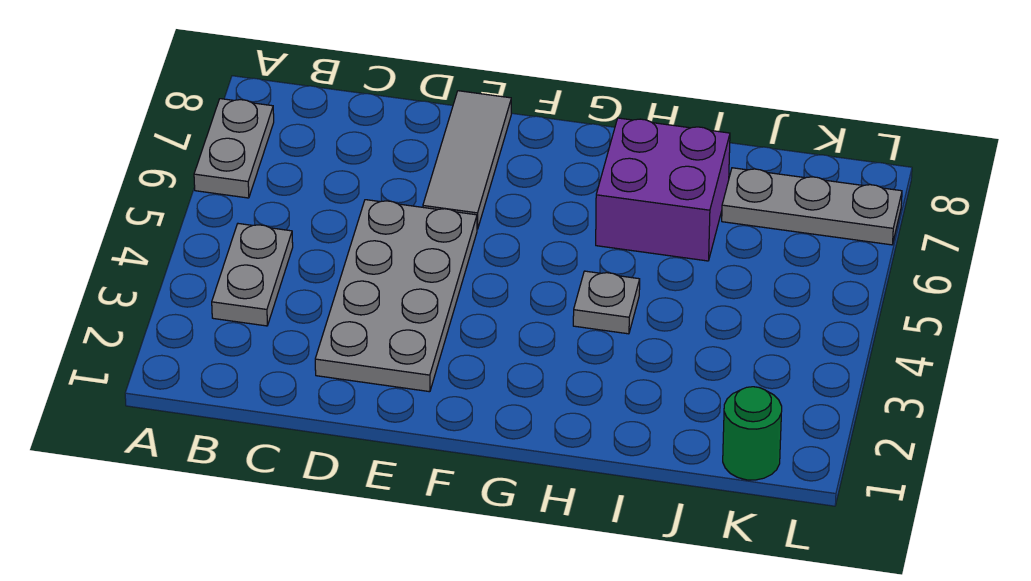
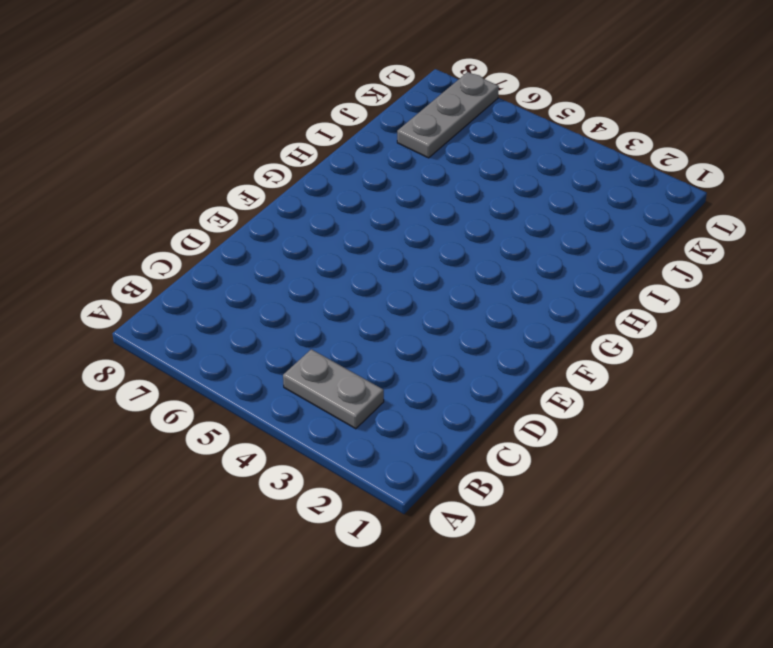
none -> grey plate A6:A7 level 1
none -> grey plate D2:E5 level 1

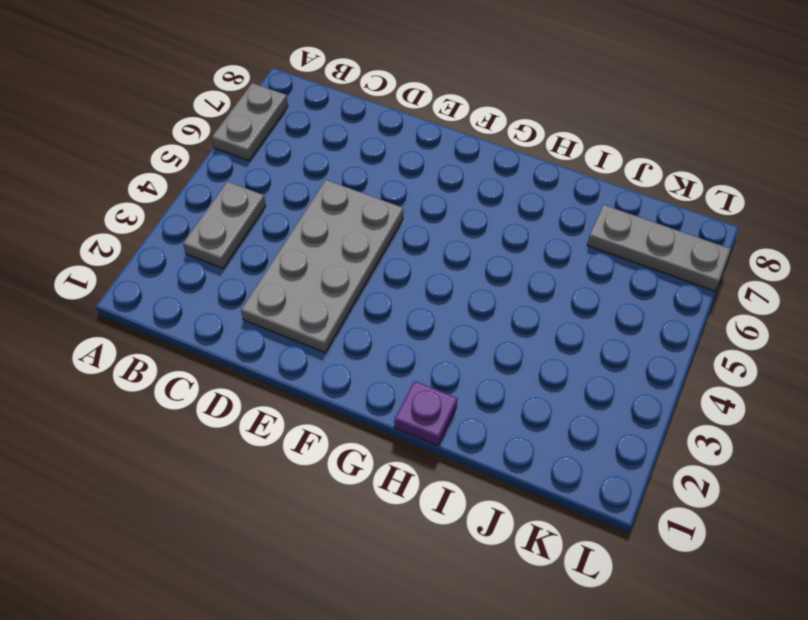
purple plate H1 level 1 -> none
none -> grey tile E6:E8 level 1
none -> grey plate H4 level 1

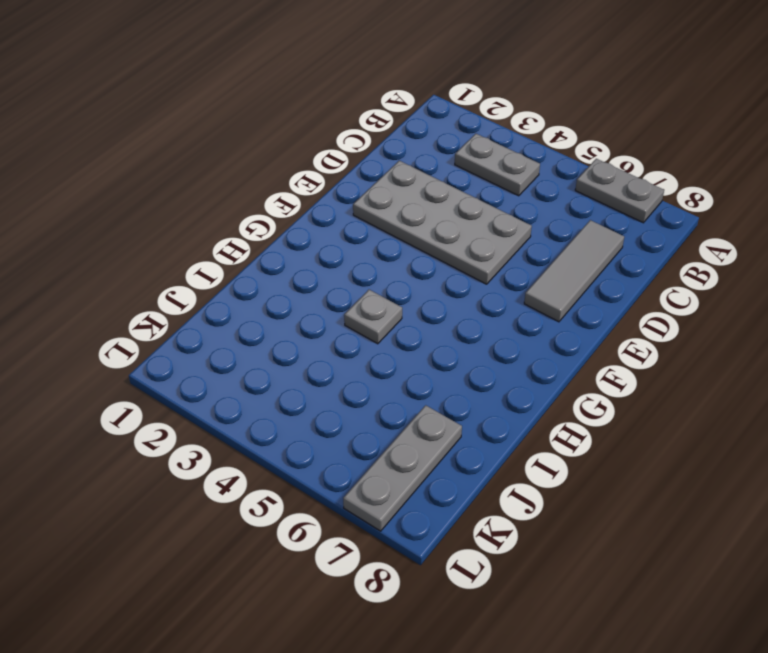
grey tile C7:E7 level 1 -> grey tile E6:E8 level 1
none -> purple brick H6:I7 level 1
none -> green round brick K1 level 1

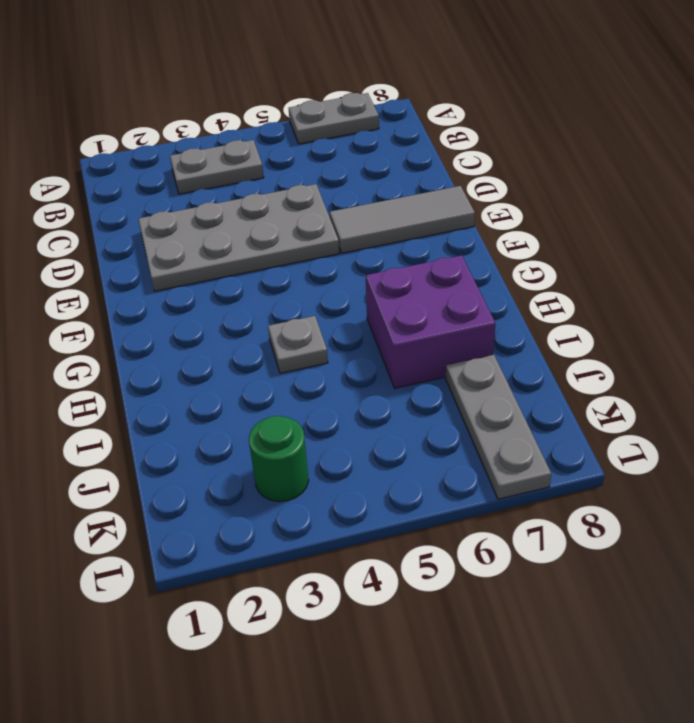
green round brick K3 level 1 -> green round brick K1 level 1

